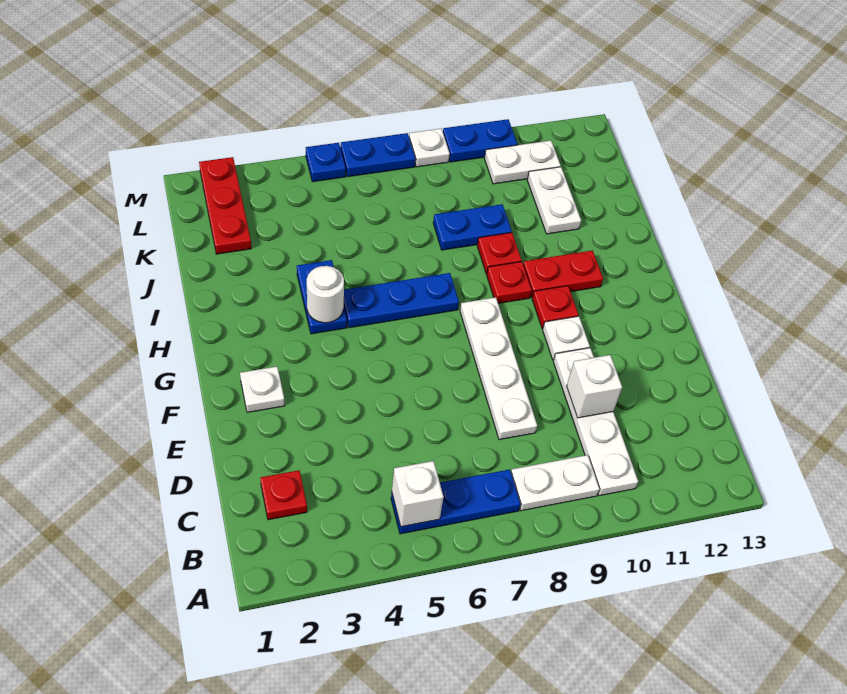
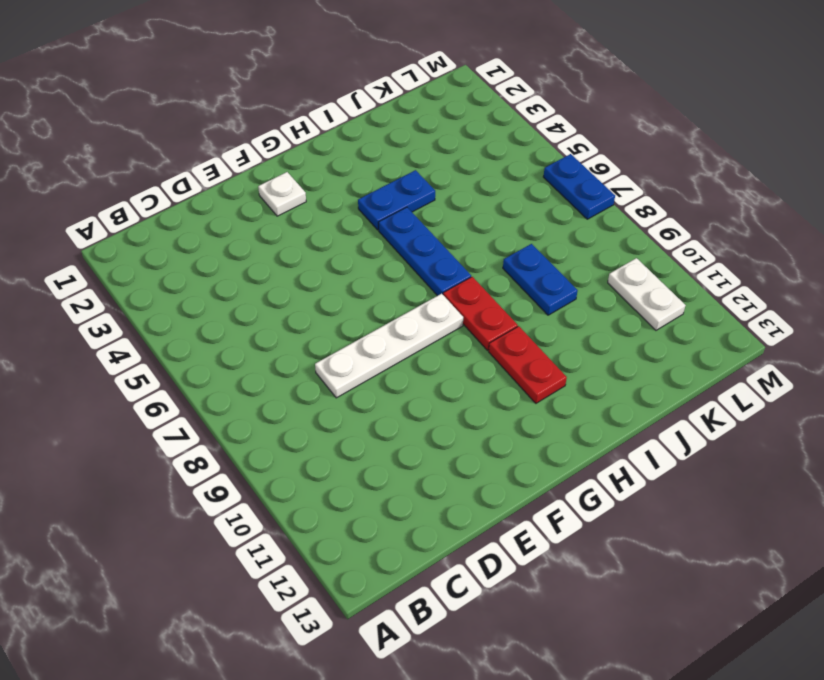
red plate H8:H9 level 1 -> red plate H9 level 1
none -> blue plate B5:B7 level 1
none -> white plate B8:B9 level 1
none -> white plate B10:E10 level 1

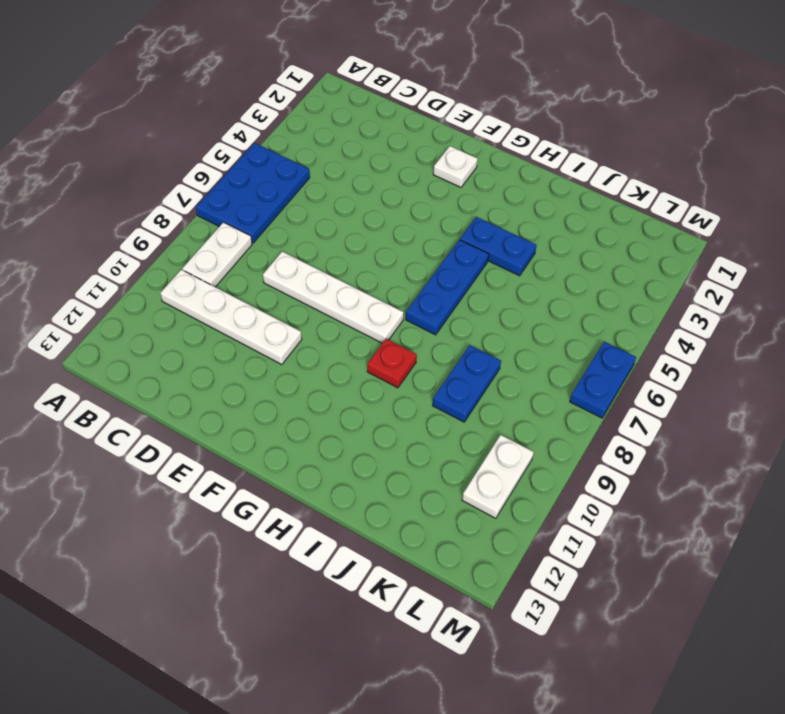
blue plate A5:B7 level 1 -> blue plate B5:B7 level 1
none -> red plate C2 level 1
none -> white plate F10 level 1
none -> red plate G10 level 1

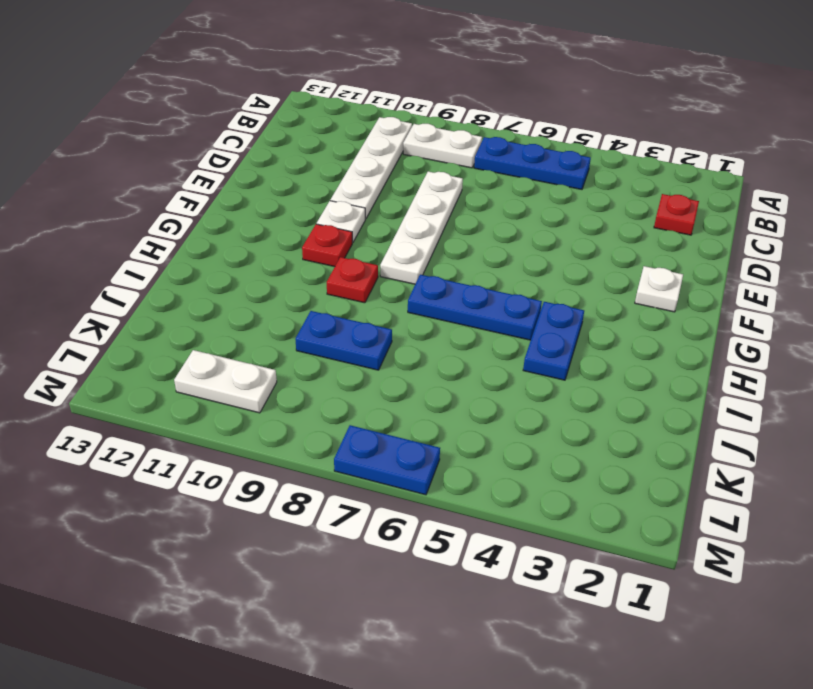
none -> red plate H10:H11 level 1
none -> red plate I9 level 1
none -> white plate J11:K11 level 1

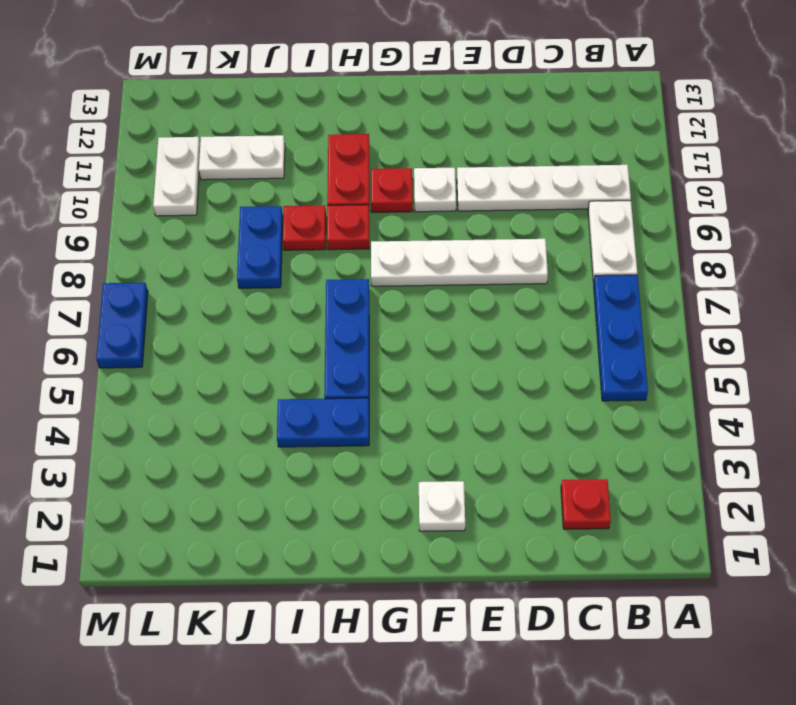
none -> red plate K2:M2 level 1
none -> blue plate M5 level 1
none -> white plate M8 level 1

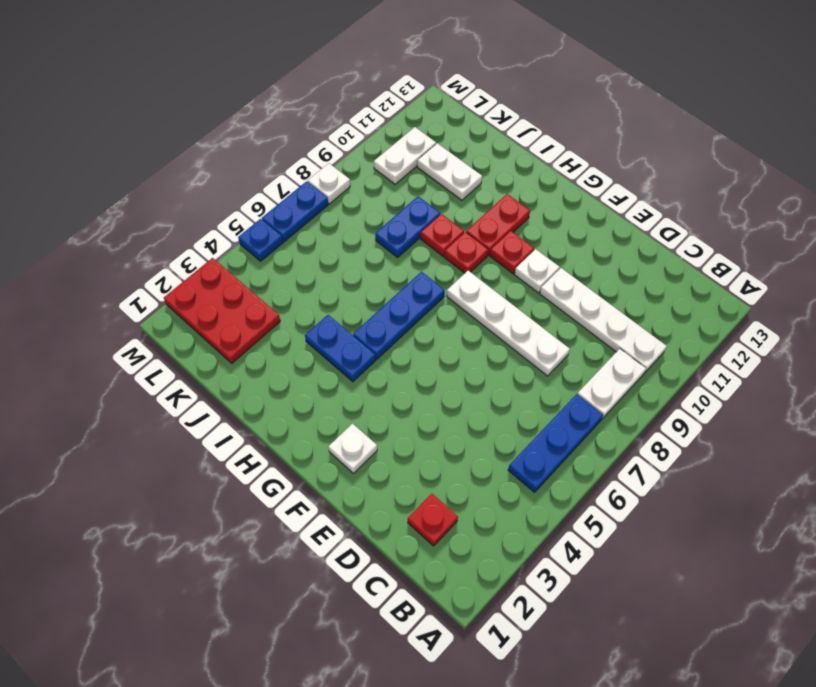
red plate K2:M3 level 1 -> red plate K2:M2 level 1
none -> blue plate M9:M10 level 1
none -> white brick B5 level 2
none -> white brick D10 level 2

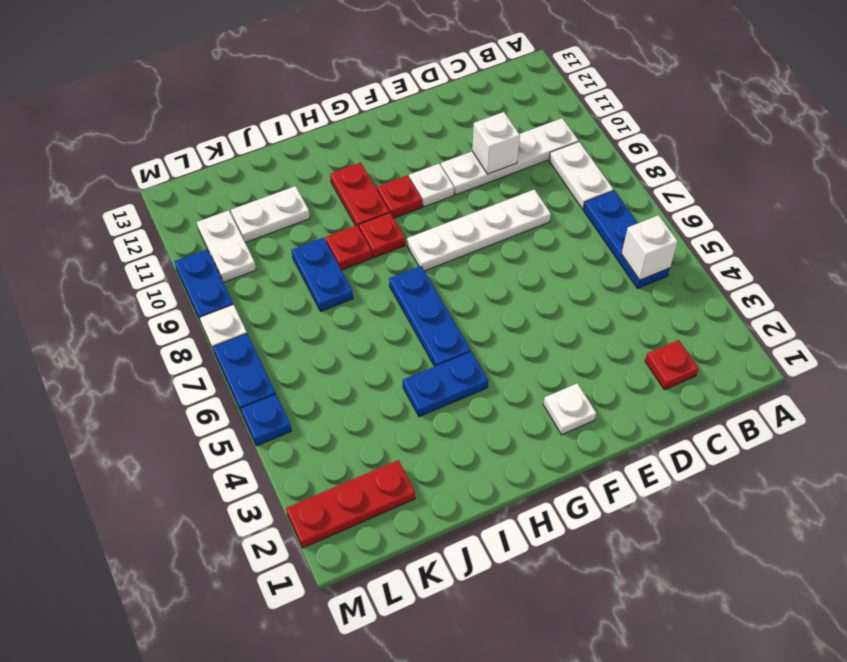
none -> white round brick H4 level 2

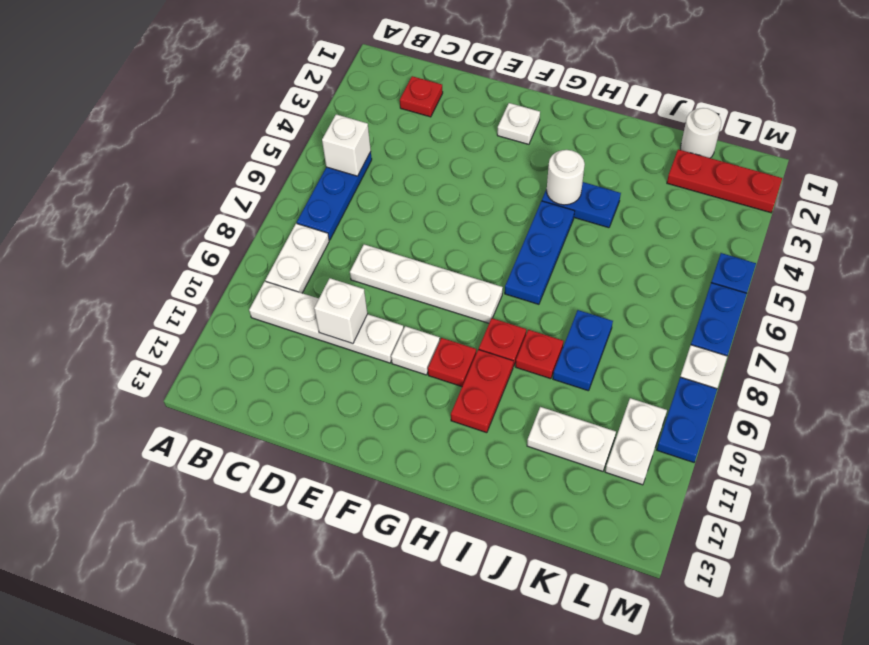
white round brick K1 level 1 -> none

